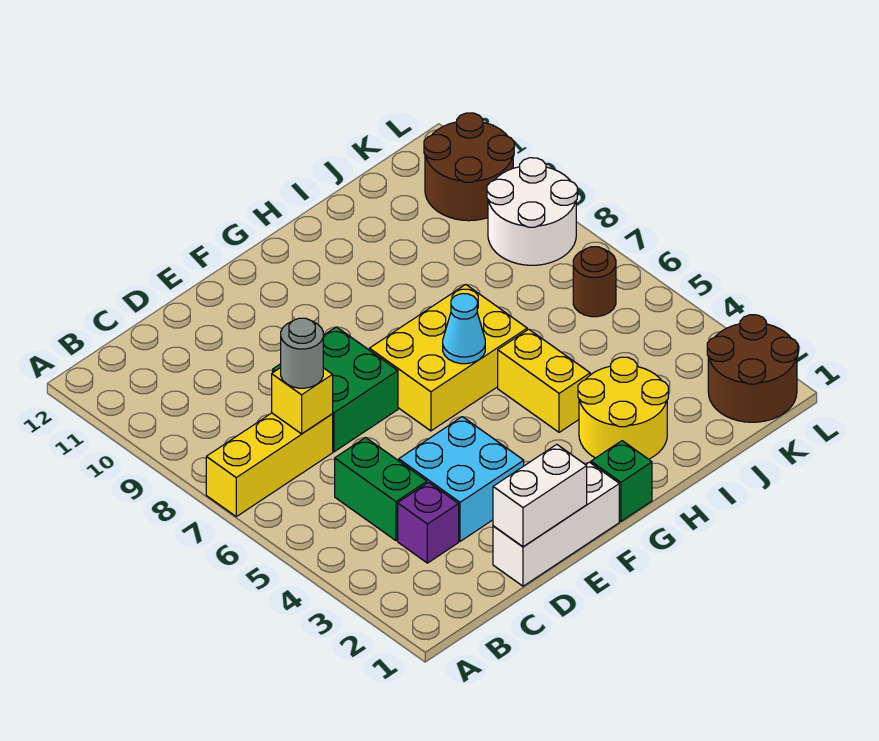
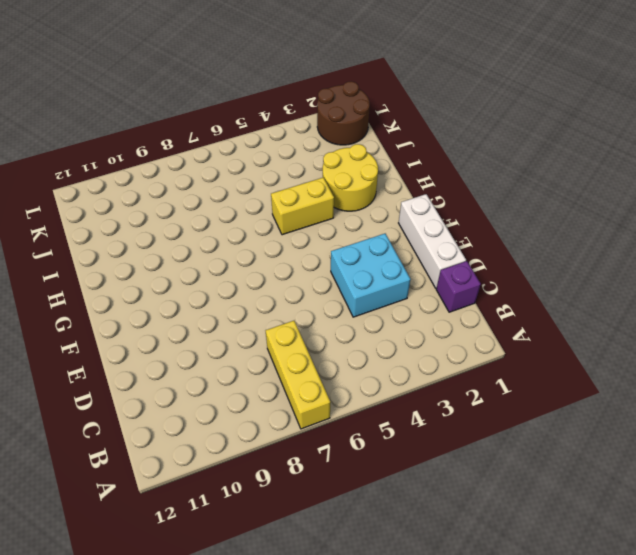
purple brick C1 level 1 -> purple brick C3 level 1
none -> green brick C4:C5 level 1
none -> green brick D7:E8 level 1
none -> yellow brick F6:H7 level 1

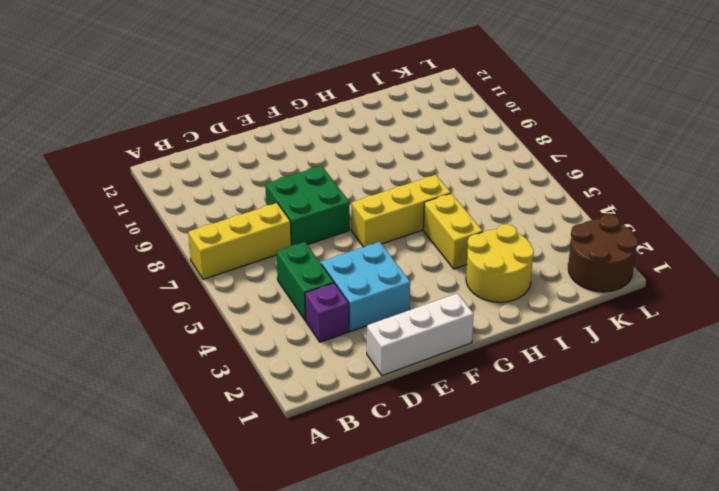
yellow brick F6:H6 level 1 -> yellow brick F6:H7 level 1
none -> green brick G1 level 1
none -> brown round brick K6 level 1
none -> white round brick K8:L9 level 1

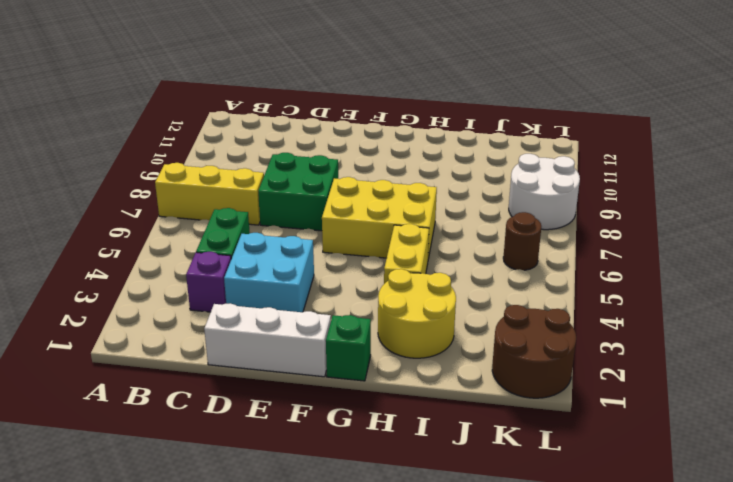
none -> brown round brick K10:L11 level 1
none -> yellow brick C7 level 2
none -> white brick D1:E1 level 2

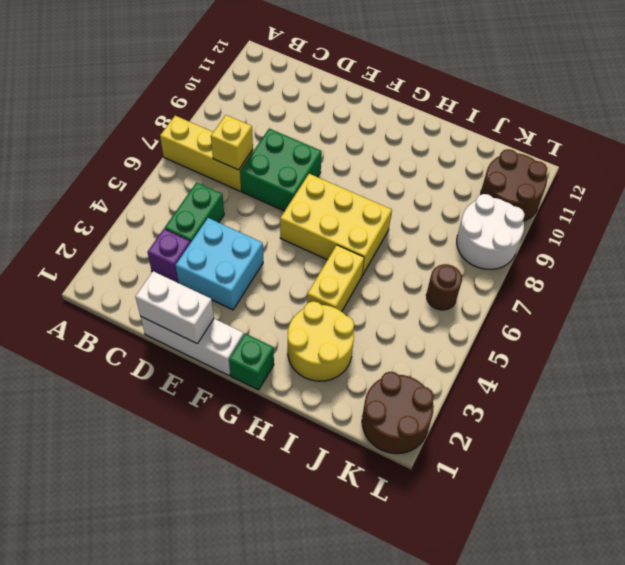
none -> cyan cone G6 level 2
none -> grey round brick C7 level 3

